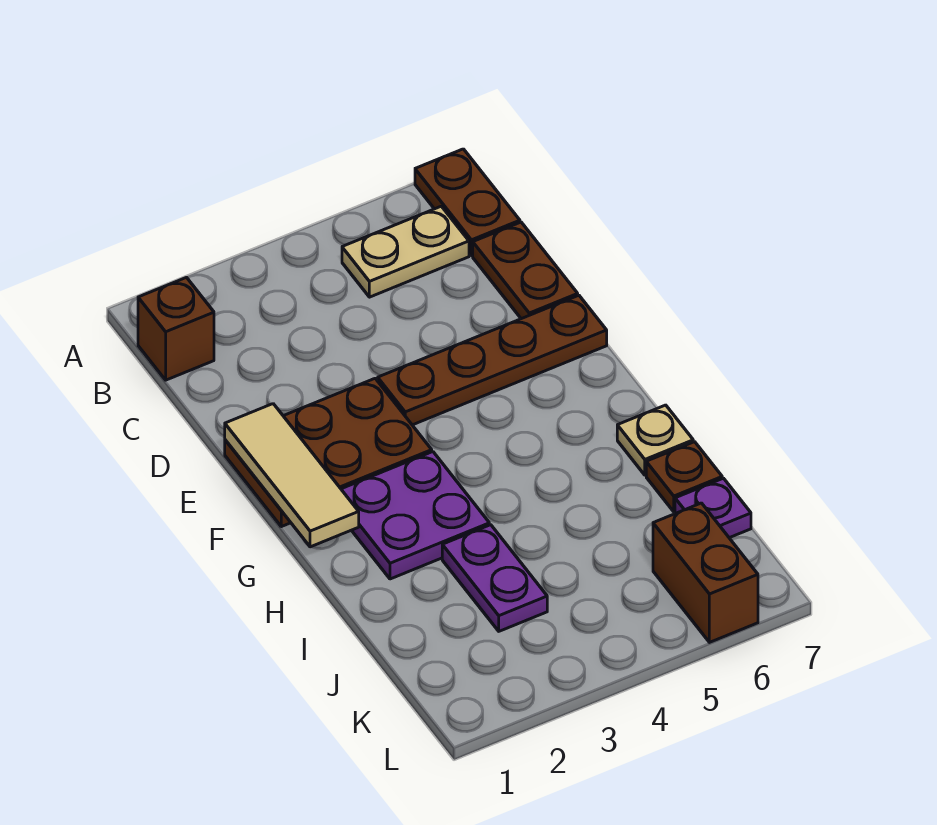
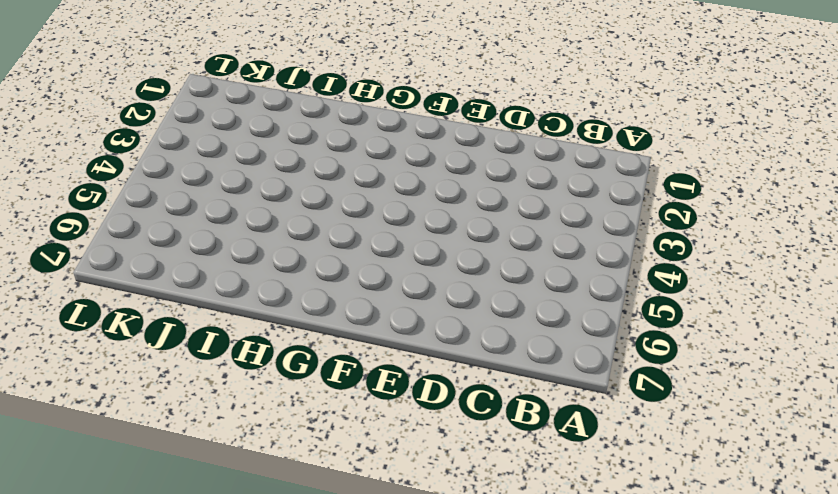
none -> brown plate A7:B7 level 1
none -> brown brick B1 level 1
none -> tan plate B5:B6 level 1

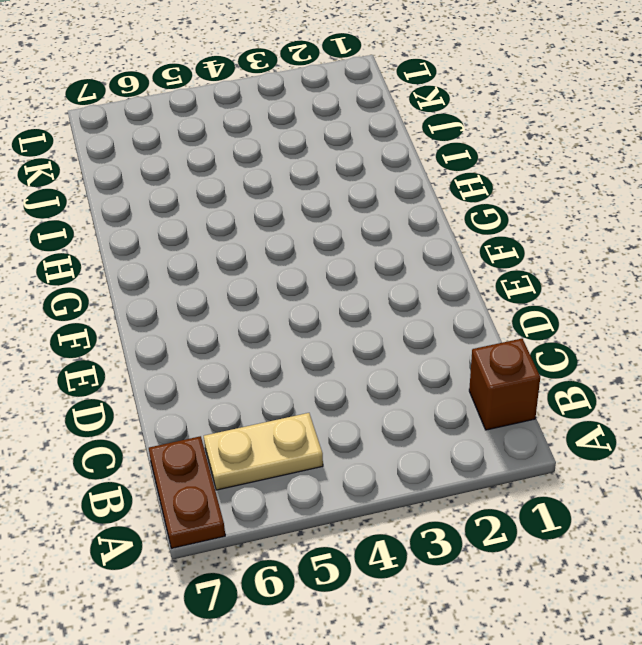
none -> brown plate C7:D7 level 1
none -> brown plate E1:F3 level 1
none -> brown plate E4:E7 level 1

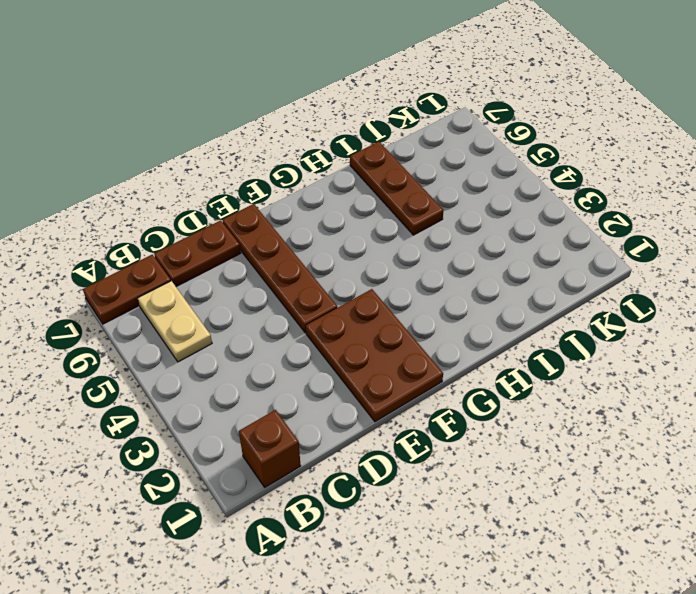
brown plate I5:I7 level 1 -> brown plate I7 level 1
none -> purple plate G2:H3 level 1
none -> tan plate H7 level 1
none -> purple plate I3:J3 level 1

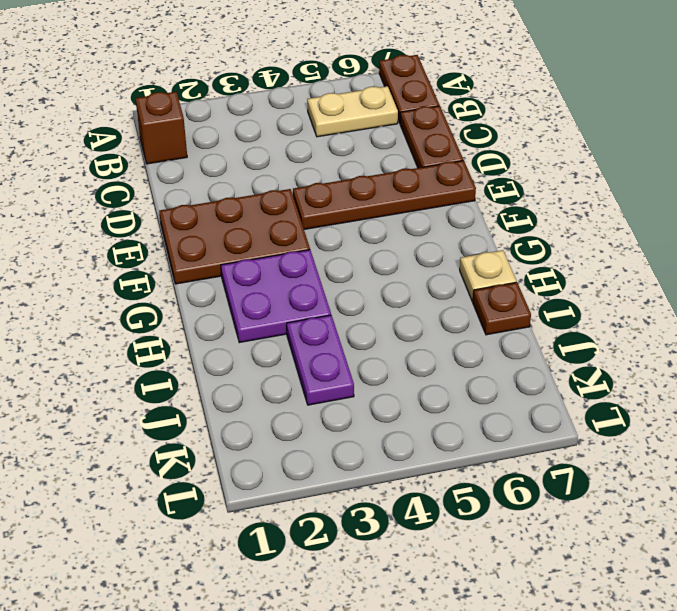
none -> purple plate J7 level 1
none -> brown brick K6:L6 level 1
none -> tan tile E1:G1 level 2

